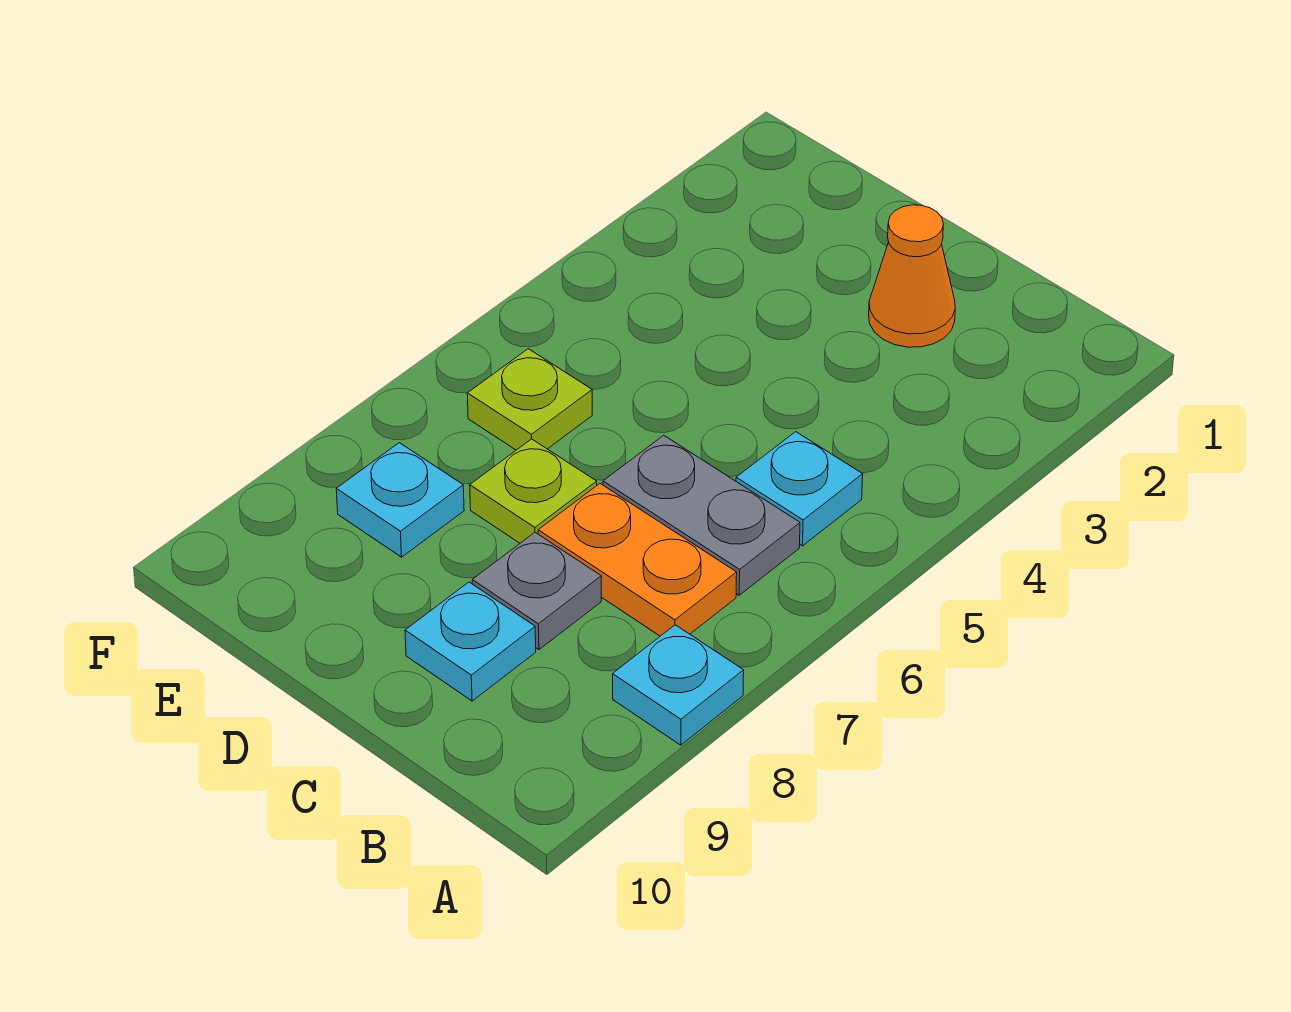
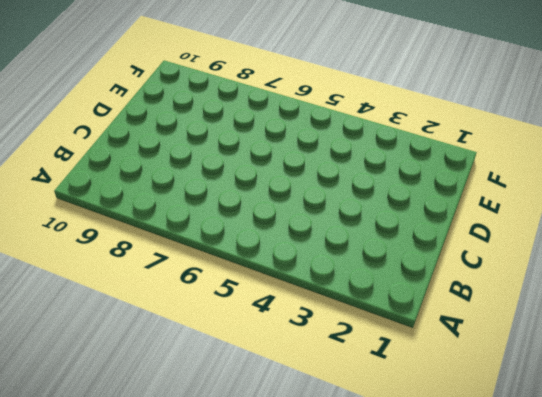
none -> cyan plate A8 level 1
none -> cyan plate B5 level 1

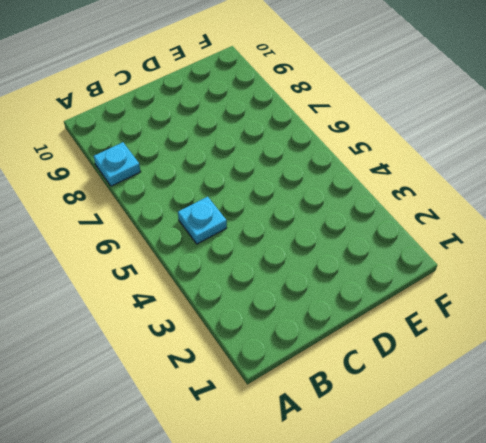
none -> grey plate B6:C6 level 1
none -> orange plate B7:C7 level 1

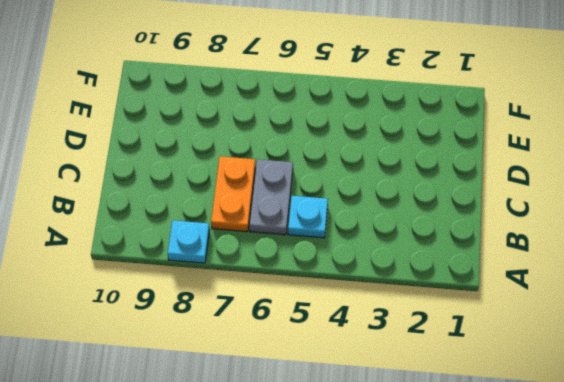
none -> orange cone C2 level 1
none -> grey plate C8 level 1

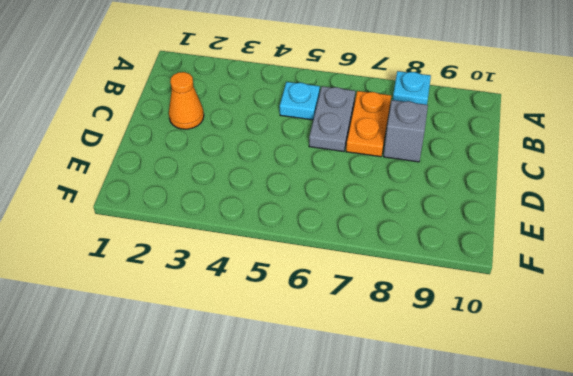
grey brick C8 level 1 -> grey plate C8 level 1
none -> cyan plate C9 level 1
none -> lime plate D7 level 1

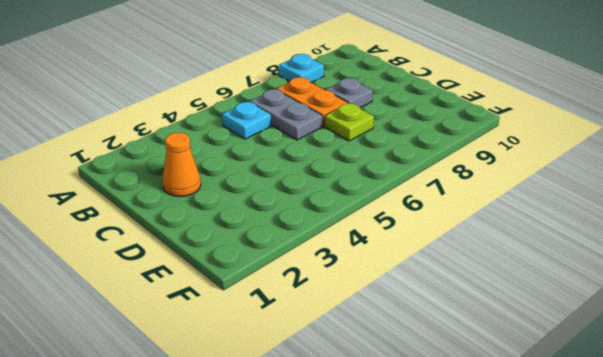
none -> cyan plate C9 level 1
none -> lime plate E6 level 1

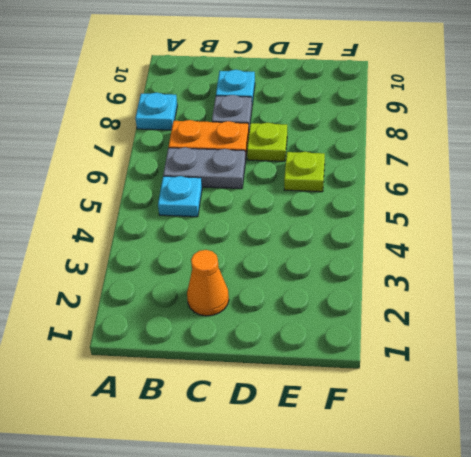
none -> cyan plate E8 level 1

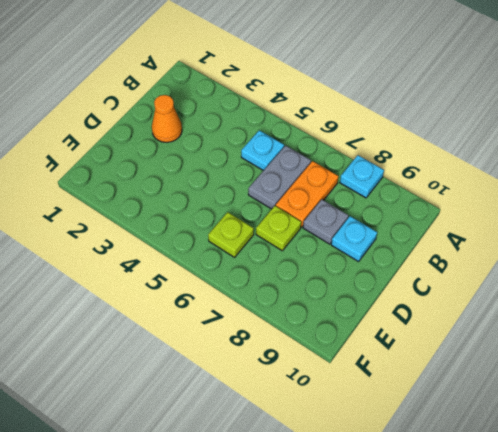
none -> cyan plate E8 level 1

